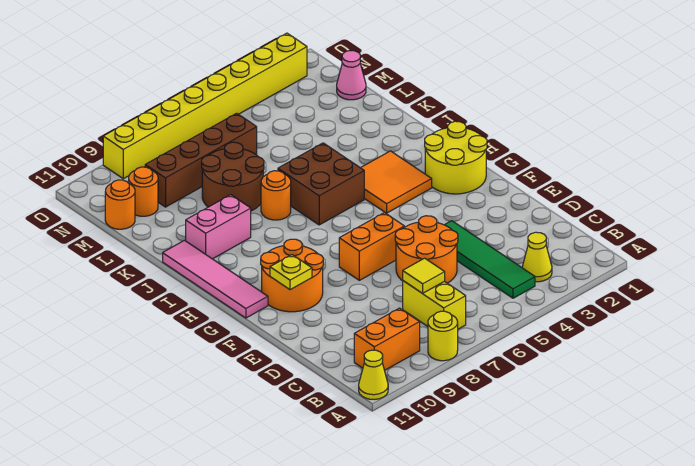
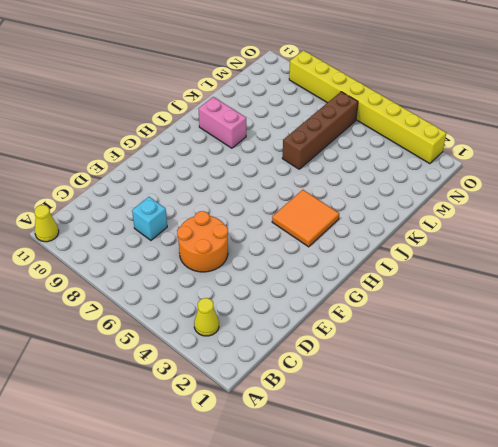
cyan brick D8 level 1 -> none
brown brick K6:N6 level 1 -> brown brick M6:M9 level 1
none -> yellow round brick A8 level 1
none -> green tile B4:E4 level 1
none -> yellow brick B7:C7 level 1

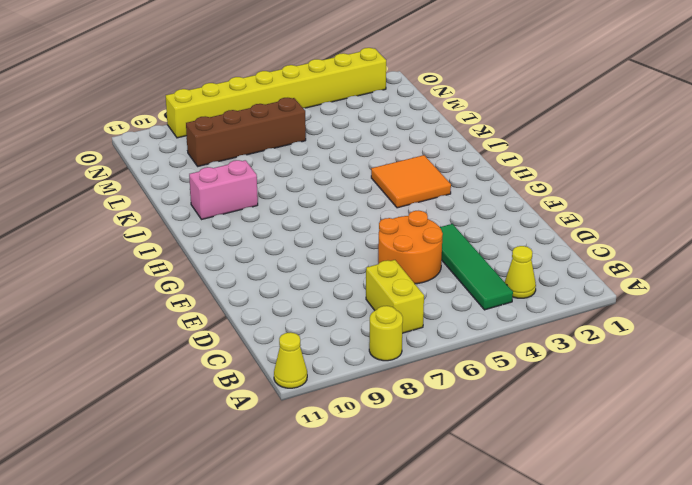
none -> orange brick B9:B10 level 1
none -> orange brick F6:F7 level 1
none -> orange round brick F9:G10 level 1

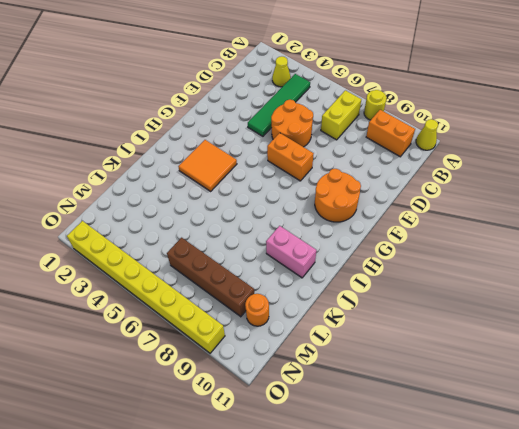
none -> yellow round brick G1:H2 level 1
none -> pink tile G11:J11 level 1
none -> brown brick I5:J6 level 1

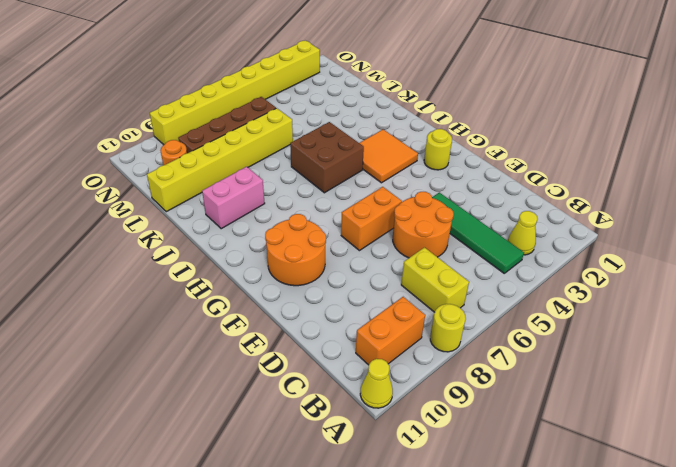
yellow round brick G2 level 1 -> yellow round brick G1:H2 level 1
yellow brick L6:L11 level 1 -> brown round brick K7:L8 level 1
none -> pink tile G11:J11 level 1
none -> orange round brick J7 level 1
none -> pink cone M1 level 1

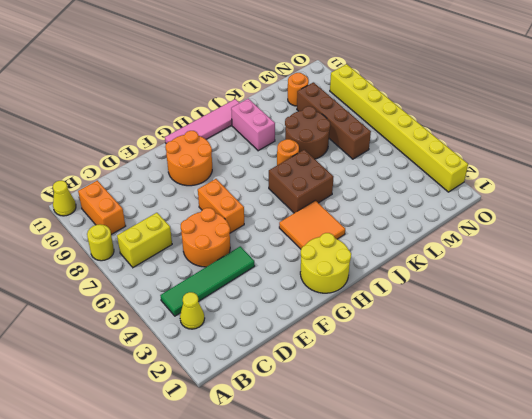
none -> pink cone M1 level 1
none -> orange round brick M11 level 1
none -> yellow tile C7 level 2

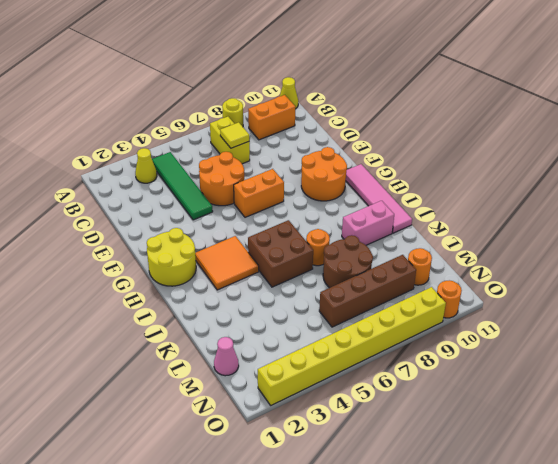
orange round brick O10 level 1 -> orange round brick M11 level 1
none -> yellow plate F10 level 2

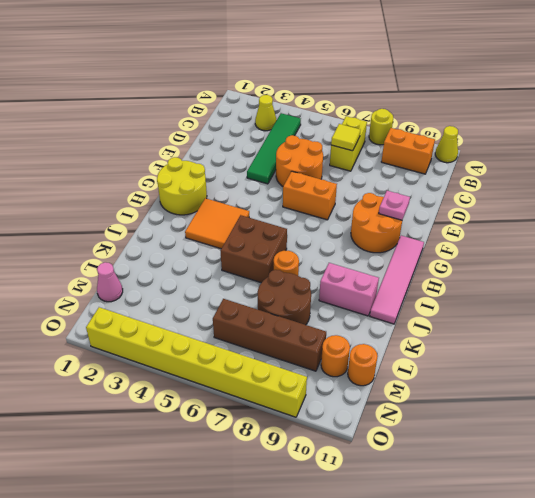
pink plate F10 level 2 -> yellow plate F10 level 2

